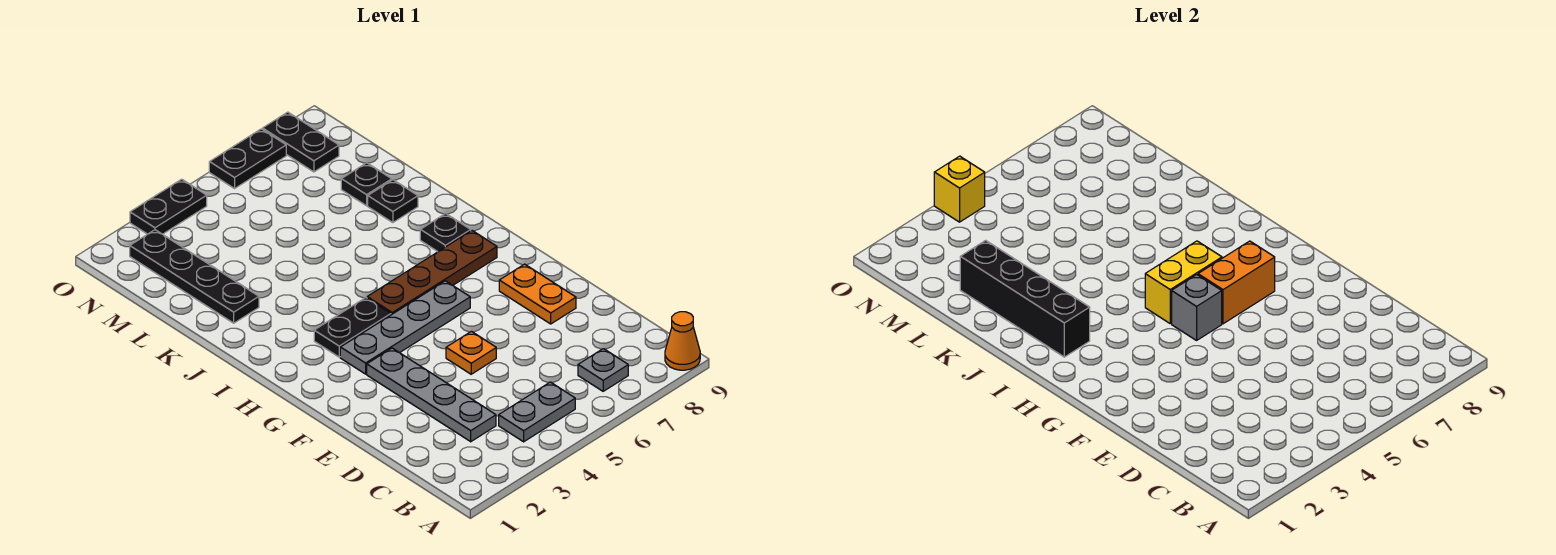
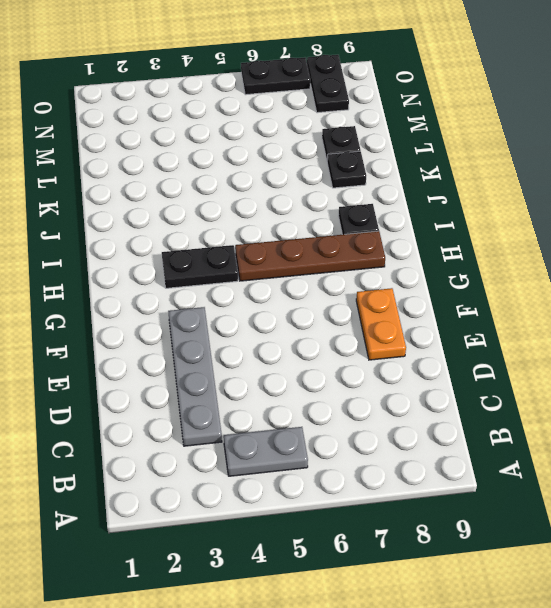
none -> orange cone A9 level 1
none -> grey plate B7 level 1
none -> orange plate E5 level 1

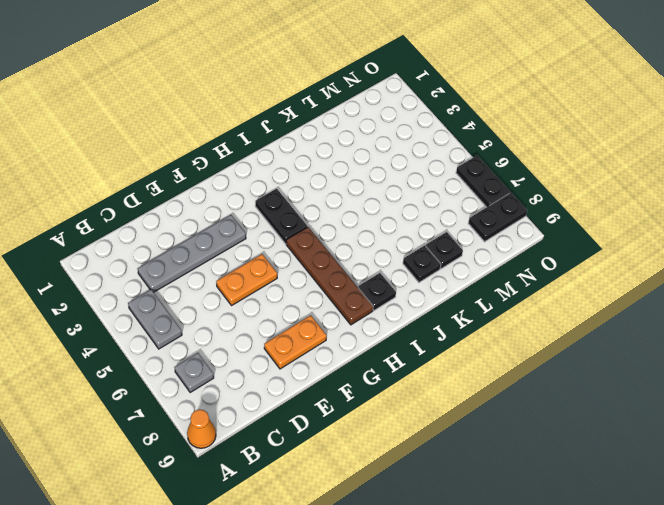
orange plate E5:F5 level 1 -> orange plate E5 level 1
none -> grey plate G3:G6 level 1
none -> black plate K2:N2 level 1
none -> black plate O3:O4 level 1

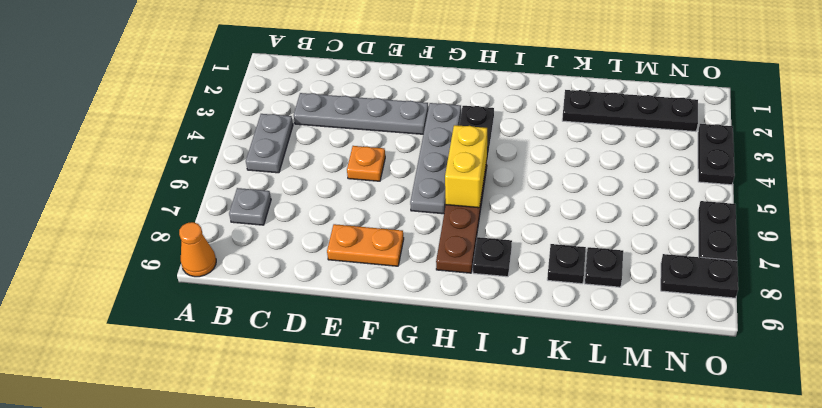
none -> grey brick G5 level 2
none -> orange brick G6:G7 level 2
none -> black brick I2:L2 level 2

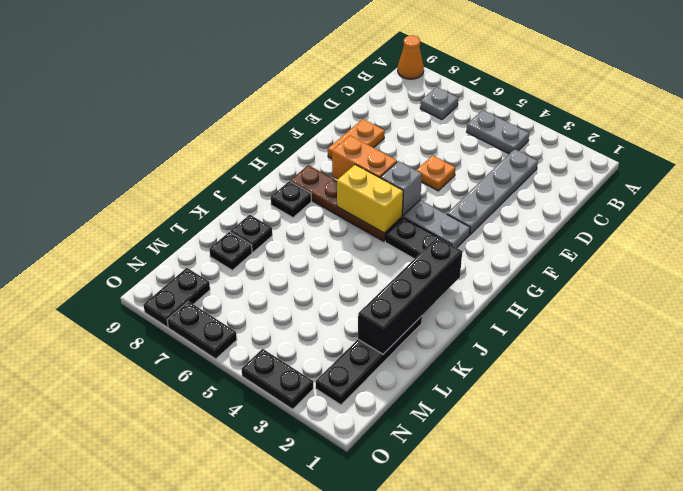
none -> yellow brick O4 level 2

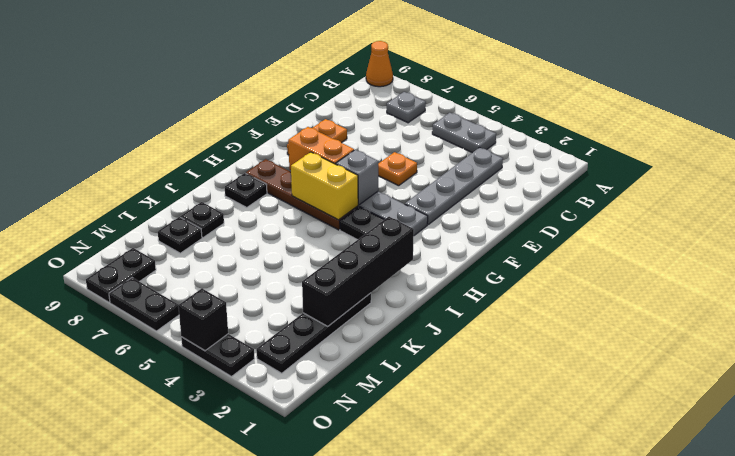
black brick O4 level 2 -> yellow brick O4 level 2

